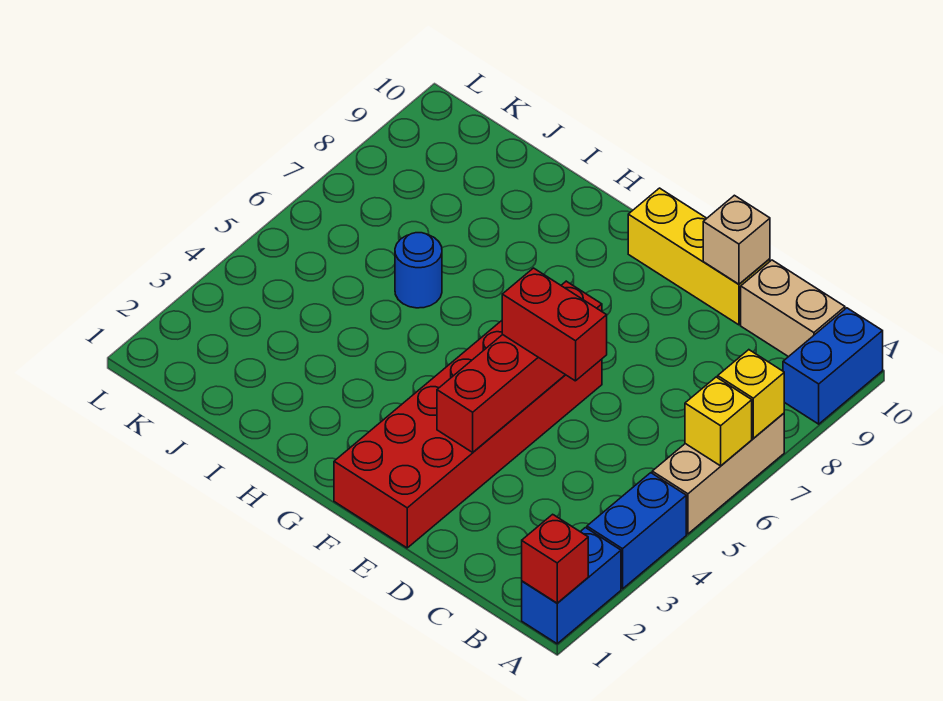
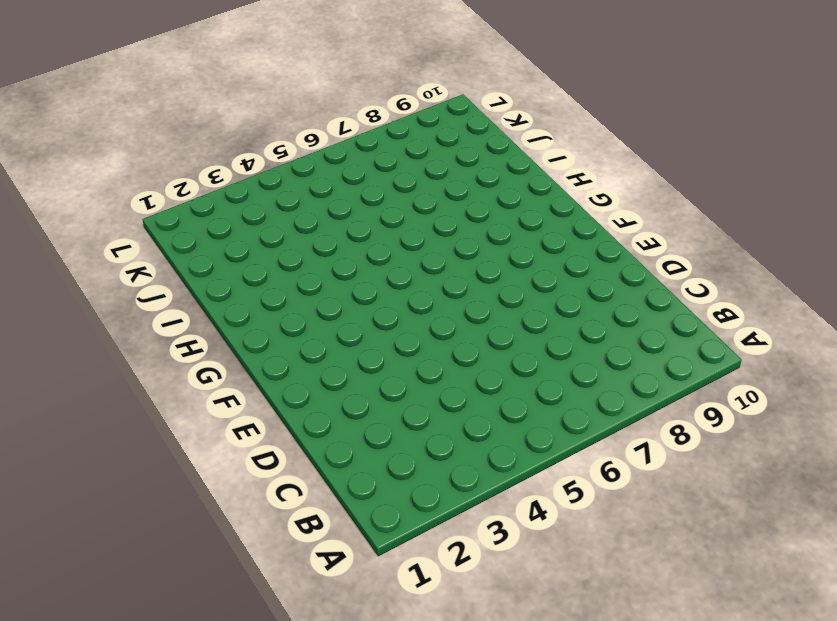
none -> blue brick A1:A2 level 1
none -> blue brick A3:A4 level 1
none -> tan brick A5:A7 level 1

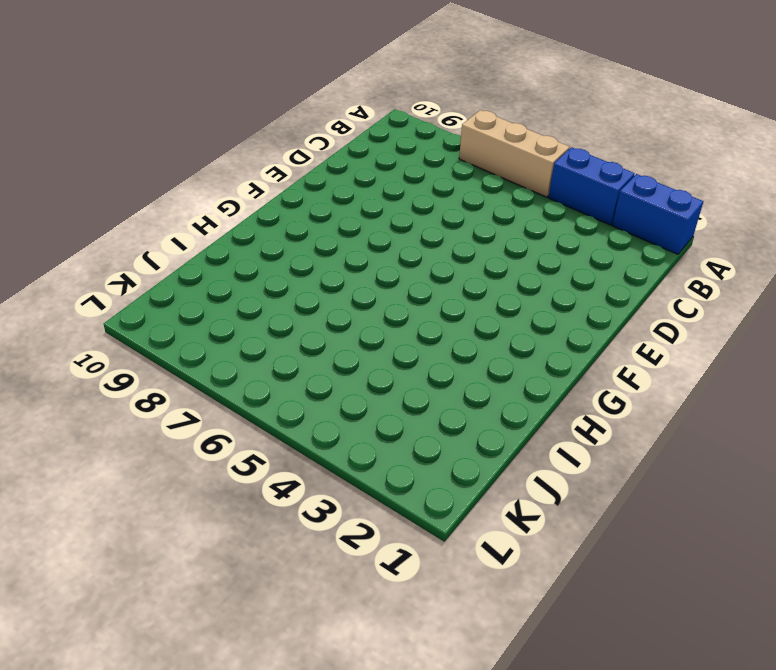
none -> blue brick A9:A10 level 1
none -> tan brick B10:C10 level 1
none -> yellow brick D10:F10 level 1

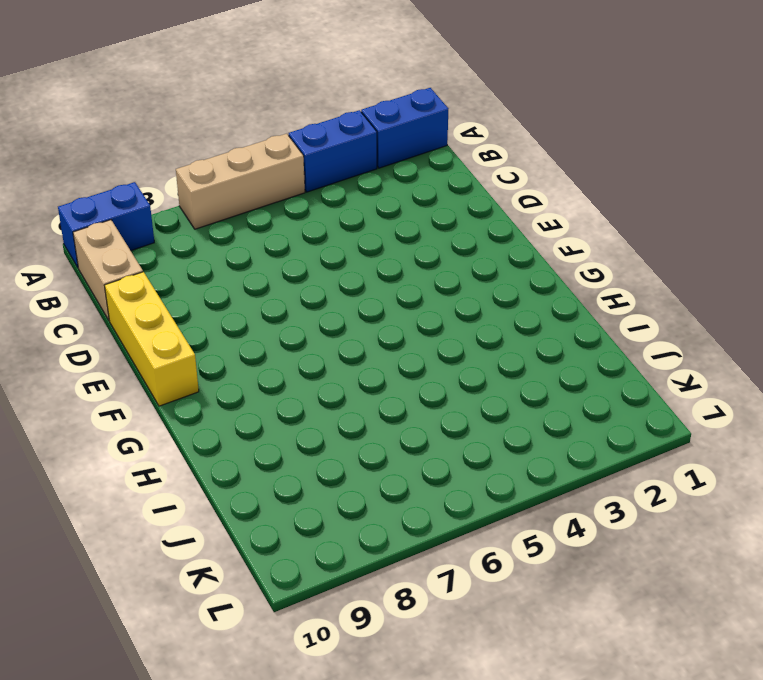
none -> red brick E1:F6 level 1
none -> blue round brick I6 level 1
none -> red brick A1 level 2

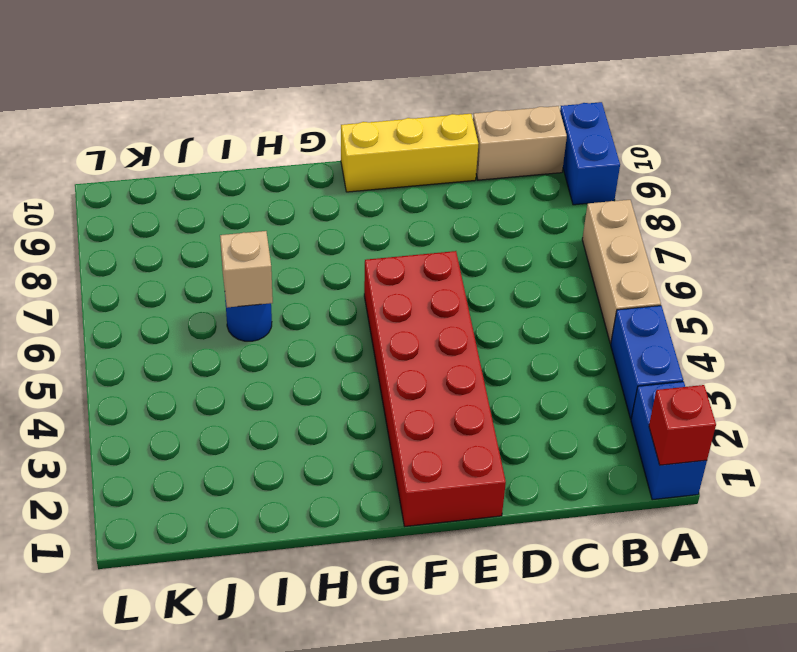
tan brick I6 level 2 -> tan brick D10 level 2
none -> yellow brick A6 level 2
none -> yellow brick A7 level 2
none -> red brick E3:E6 level 2

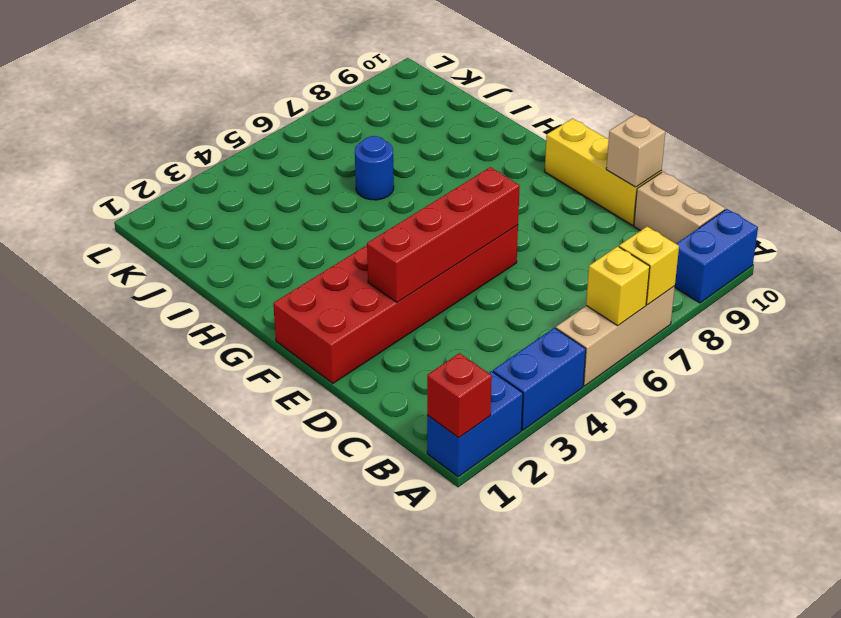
none -> red brick D5:E5 level 3

